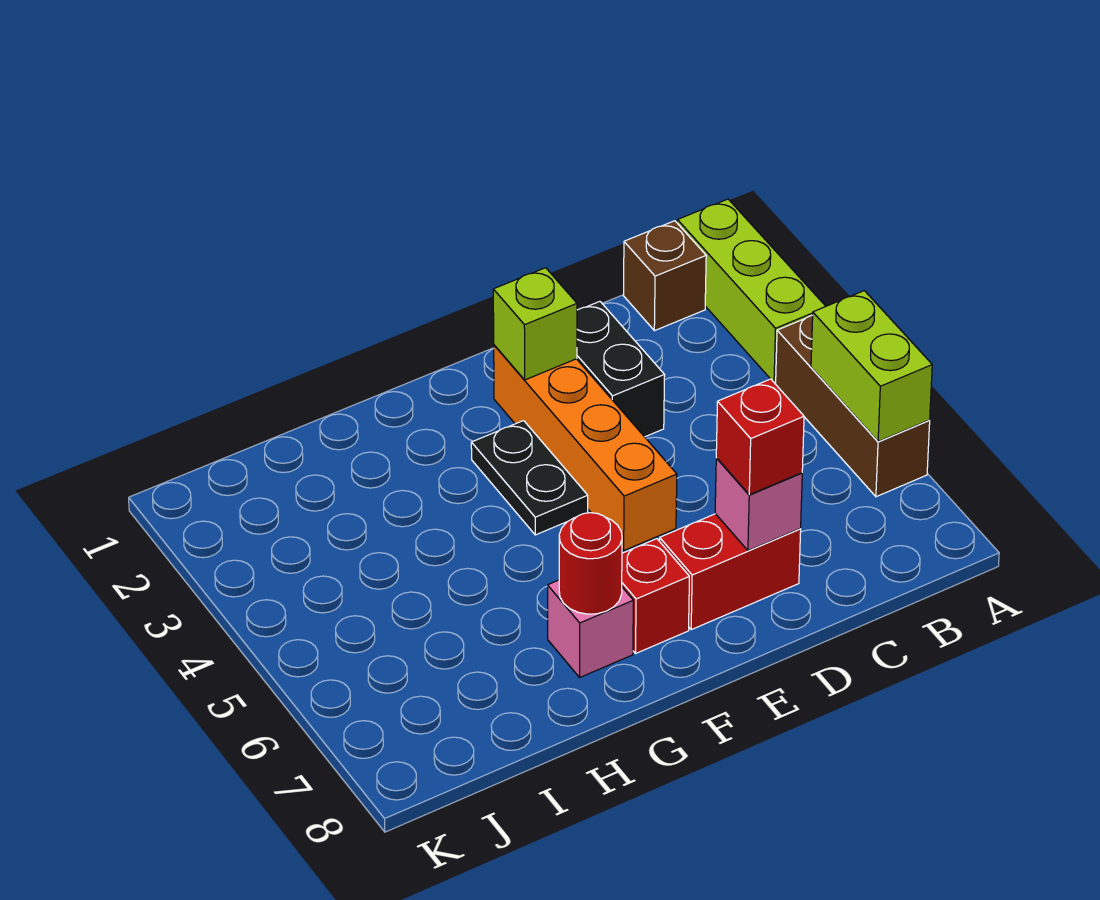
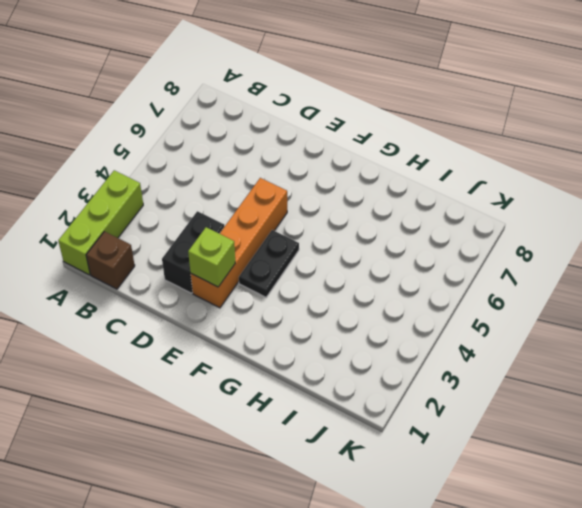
none -> brown brick A4:A6 level 1
none -> red brick D7:E7 level 1
none -> red brick F7 level 1

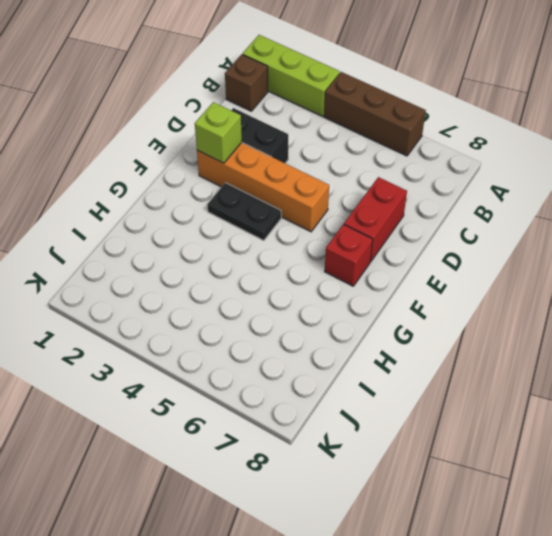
none -> pink brick G7 level 1
none -> lime brick A5:A6 level 2
none -> pink brick D7 level 2

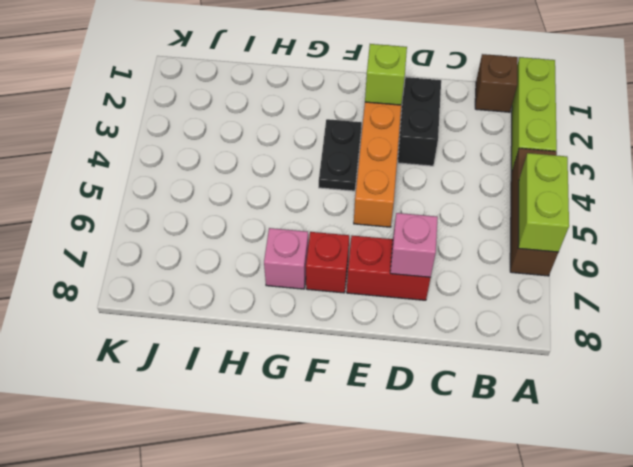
none -> red round brick G7 level 2
none -> red brick D7 level 3

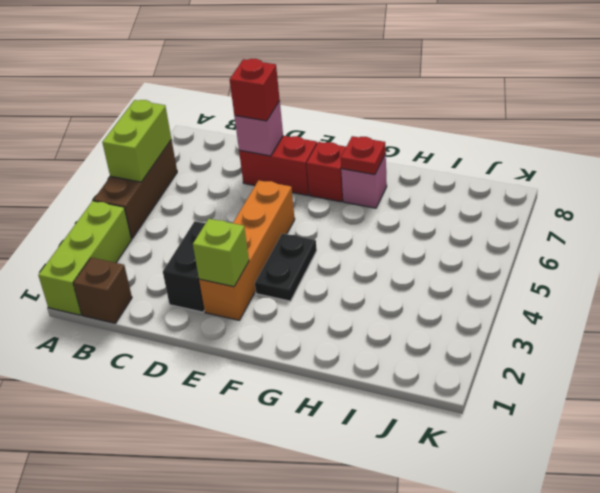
red plate G7 level 2 -> red round brick G7 level 2

